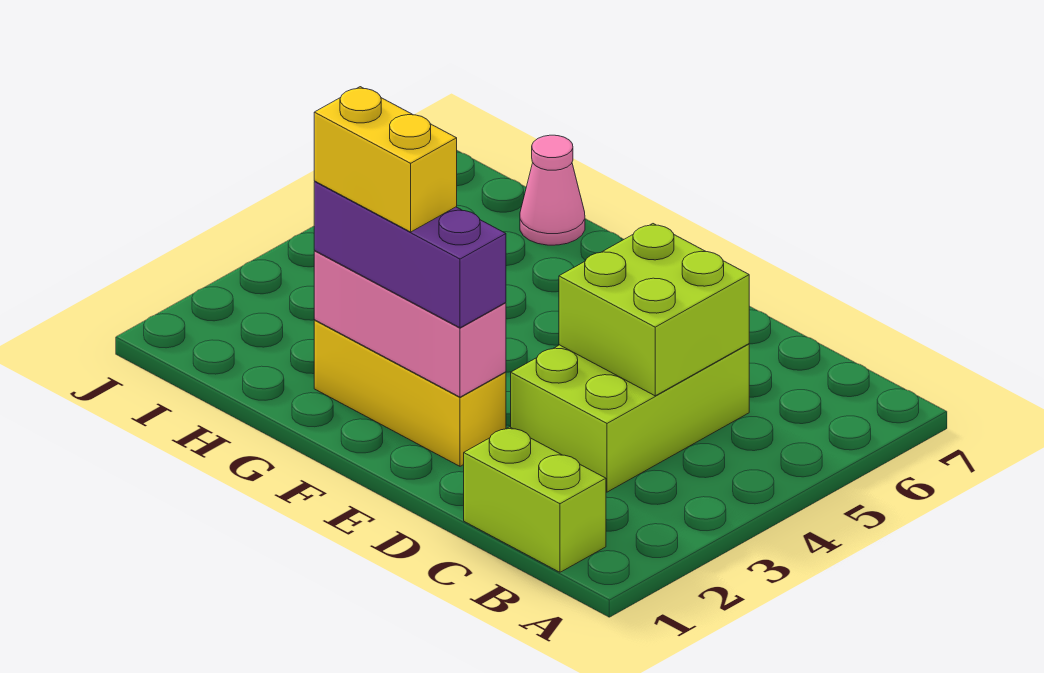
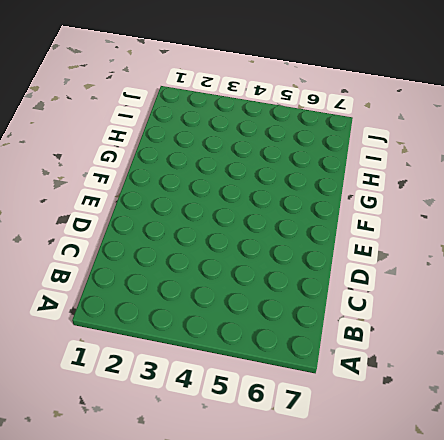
none -> lime brick B1:C1 level 1
none -> lime brick C3:D5 level 1

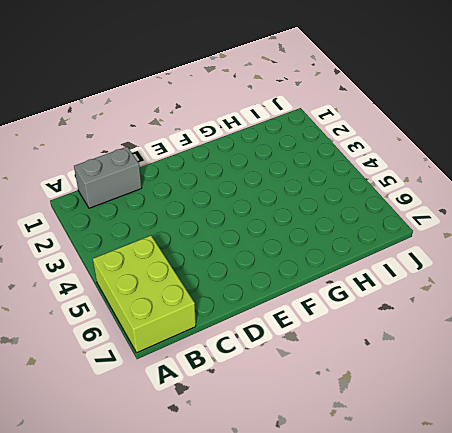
lime brick A5:B7 level 1 -> lime brick C3:D5 level 1
grey brick B1:C1 level 1 -> lime brick B1:C1 level 1
none -> yellow brick E2:G2 level 1
none -> pink cone H7 level 1

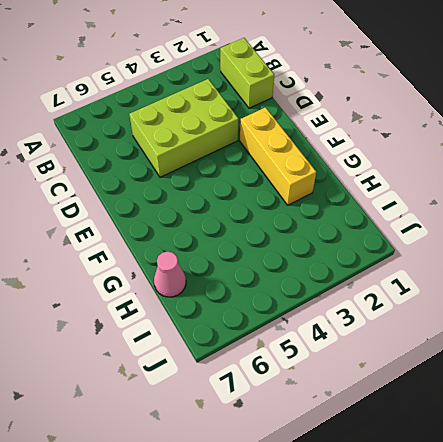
none -> lime brick C4:D5 level 2
none -> pink brick E2:G2 level 2

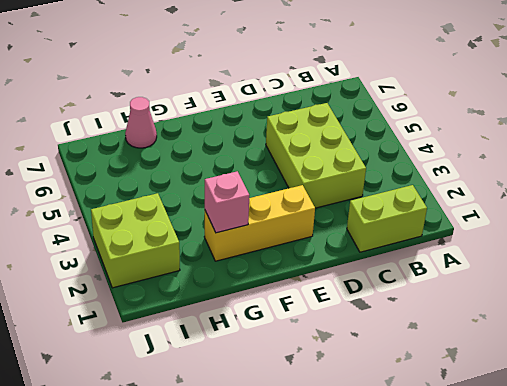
pink brick G2 level 2 -> pink brick E2:G2 level 2
lime brick I2:J3 level 1 -> lime brick C4:D5 level 2
none -> purple brick E2:G2 level 3
none -> yellow brick F2:G2 level 4

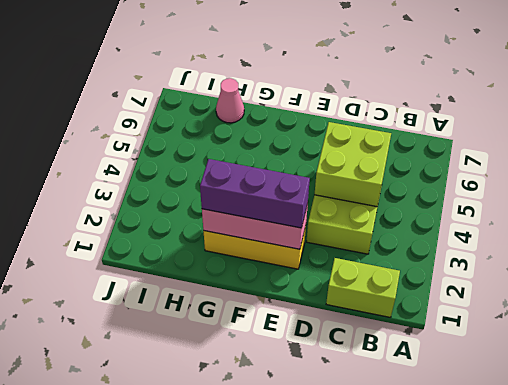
none -> yellow brick F2:G2 level 4

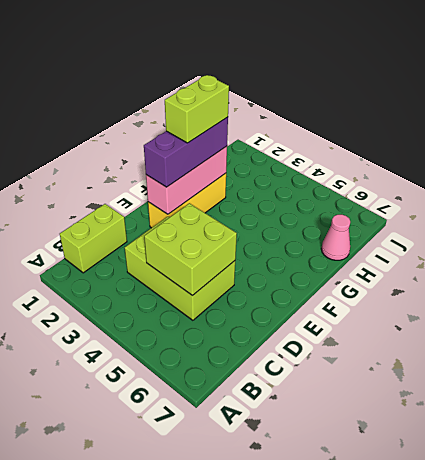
lime brick F2:G2 level 4 -> yellow brick F2:G2 level 4

